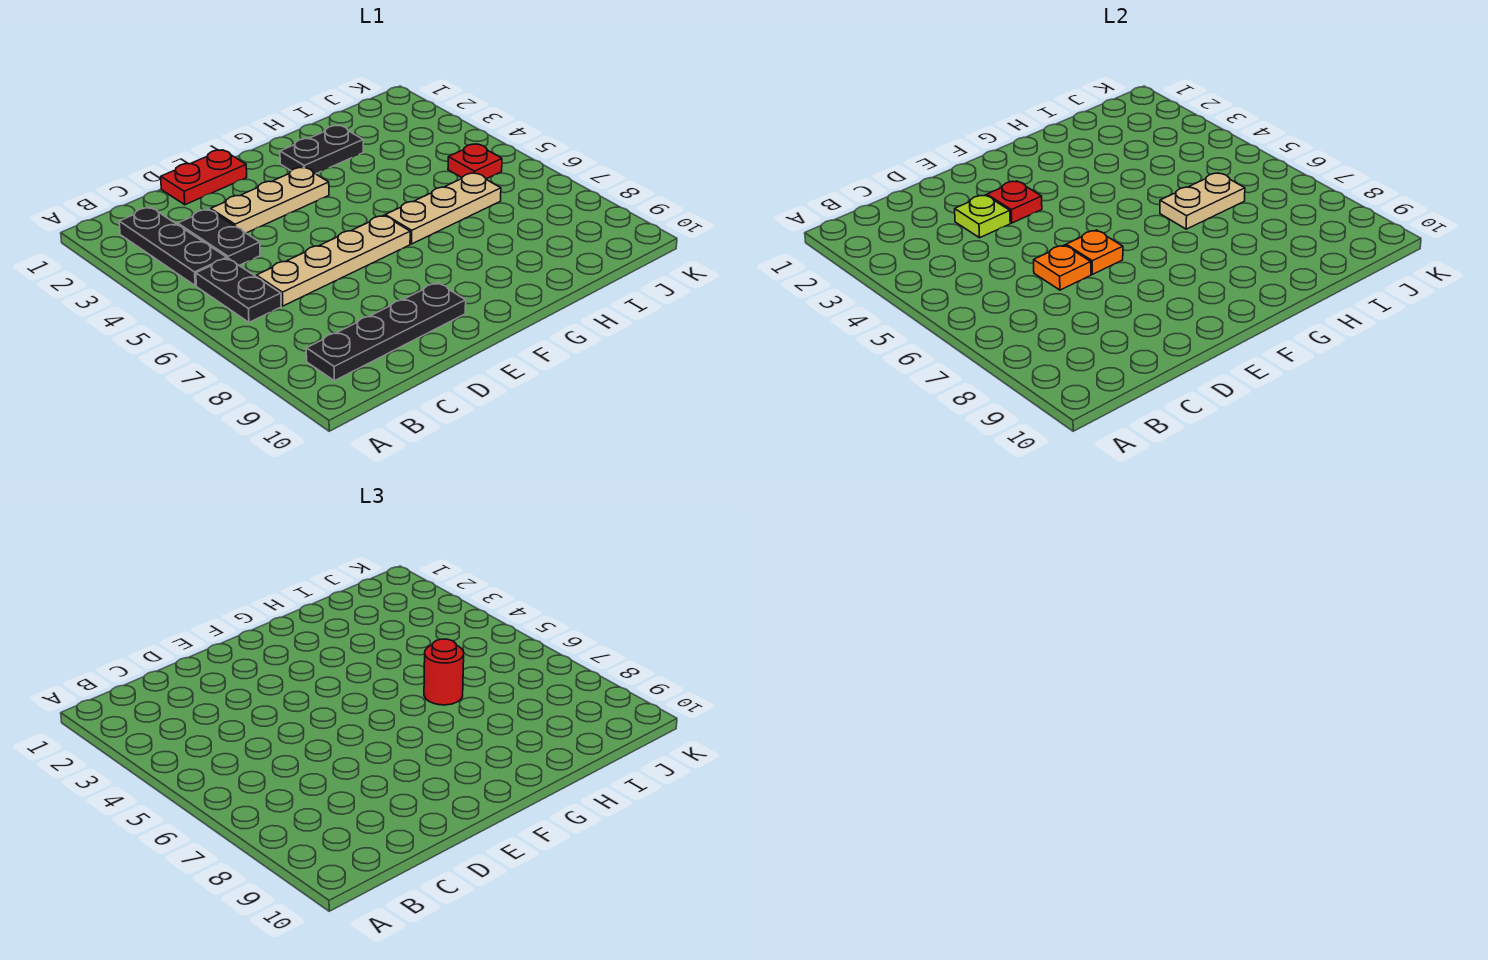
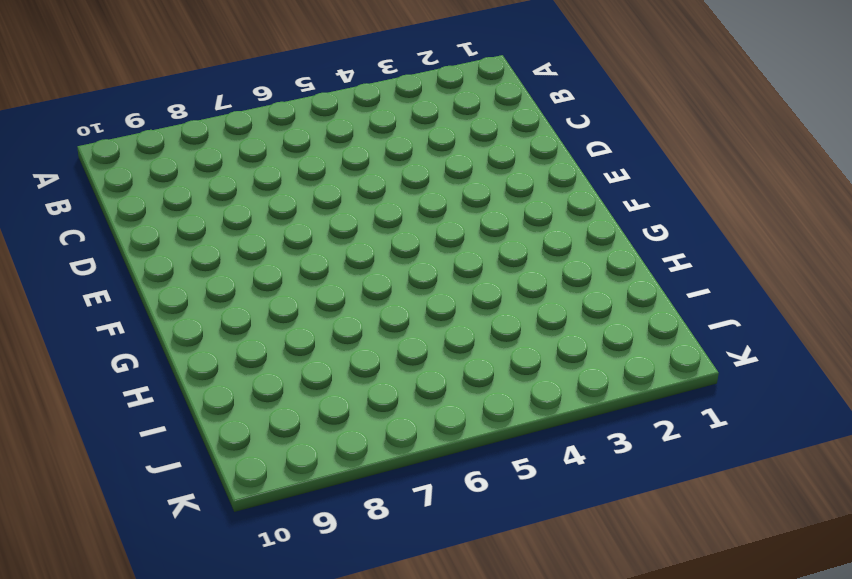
none -> black plate B2:B4 level 1
none -> black plate B5:B6 level 1
none -> black plate B9:E9 level 1

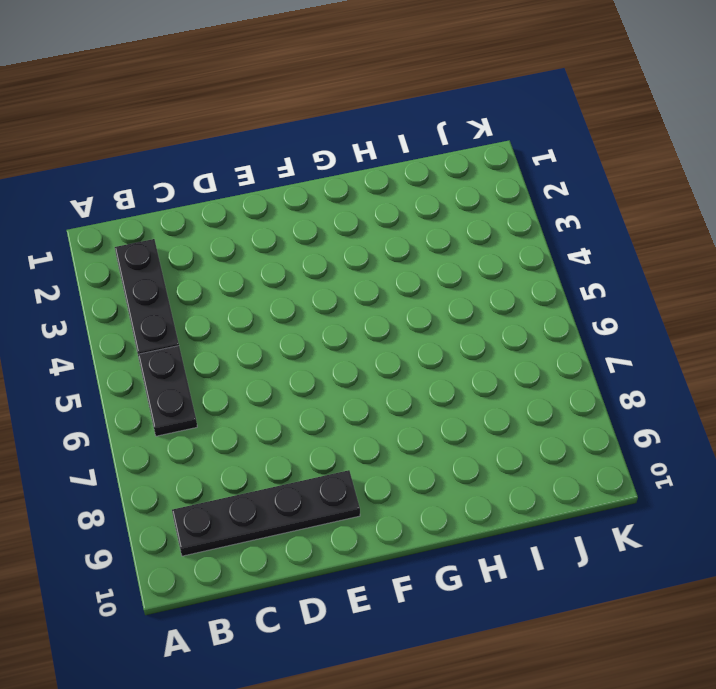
none -> black plate C3:C4 level 1
none -> tan plate C6:F6 level 1
none -> red plate D1:E1 level 1

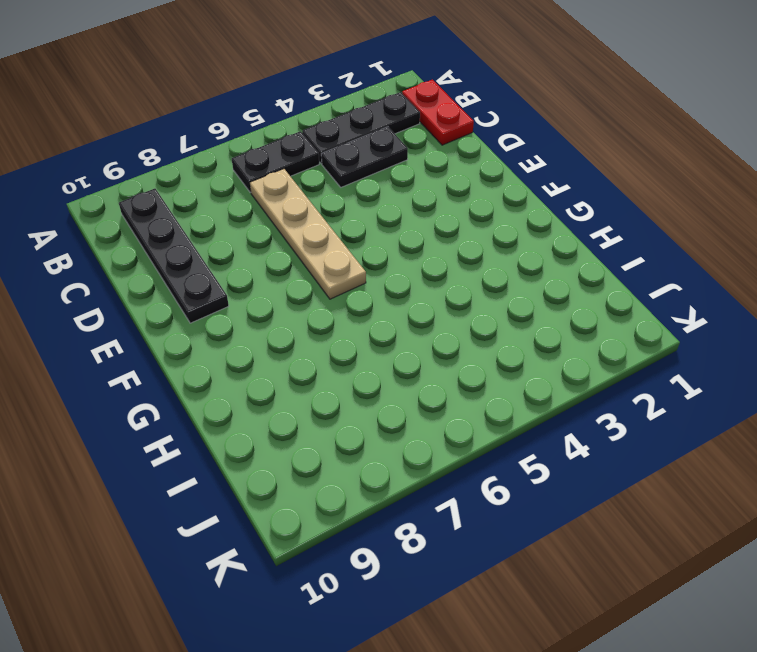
red plate B1:C1 level 1 -> red plate D1:E1 level 1
none -> tan plate D3:F3 level 1
none -> black plate G2:H2 level 1
none -> tan plate G6:I6 level 1

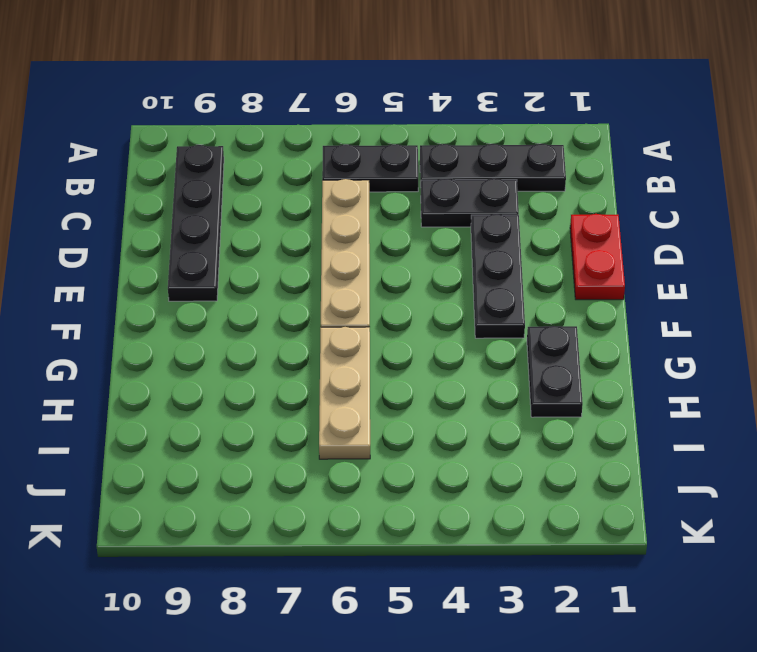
black plate D3:F3 level 1 -> tan plate D3:F3 level 1
none -> red plate J5 level 1
none -> lime plate D3 level 2
none -> orange plate D6 level 2

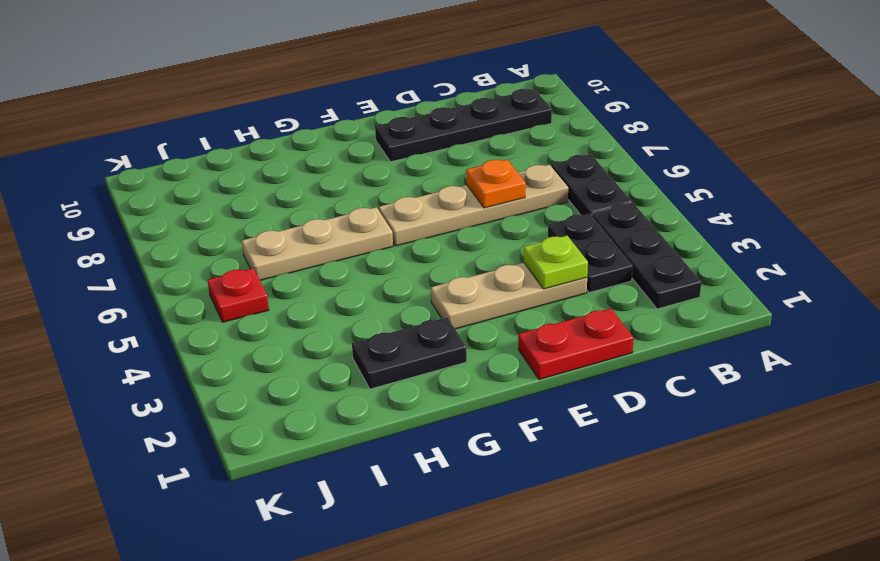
none -> red plate E3 level 2
none -> orange plate E6 level 2
none -> tan plate H6:I6 level 2

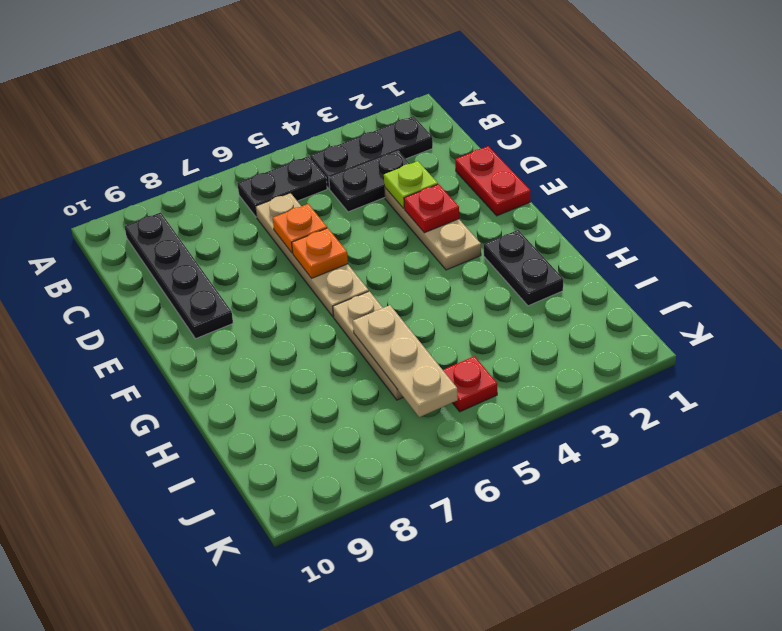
tan plate H6:J6 level 2 -> tan plate H6:I6 level 2
none -> red round brick H6 level 3

